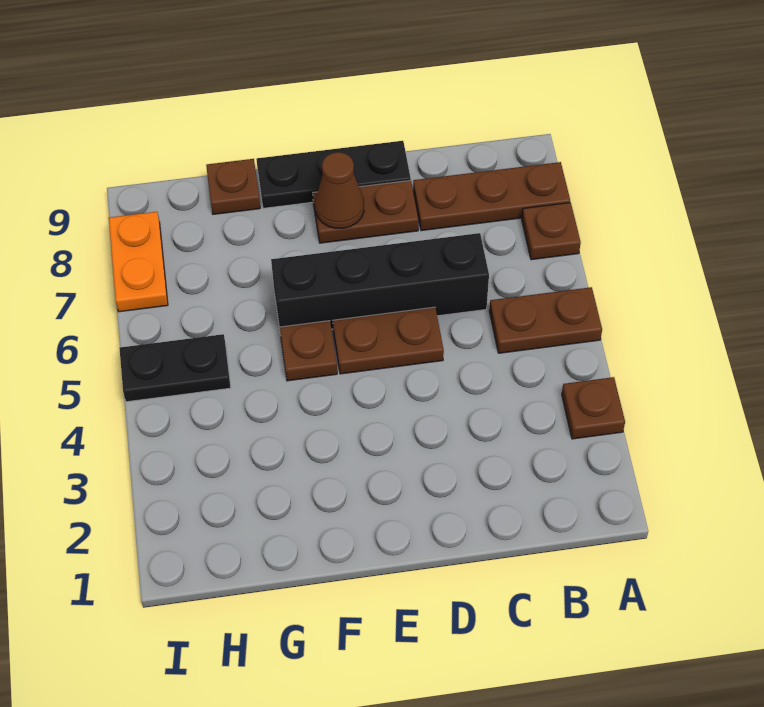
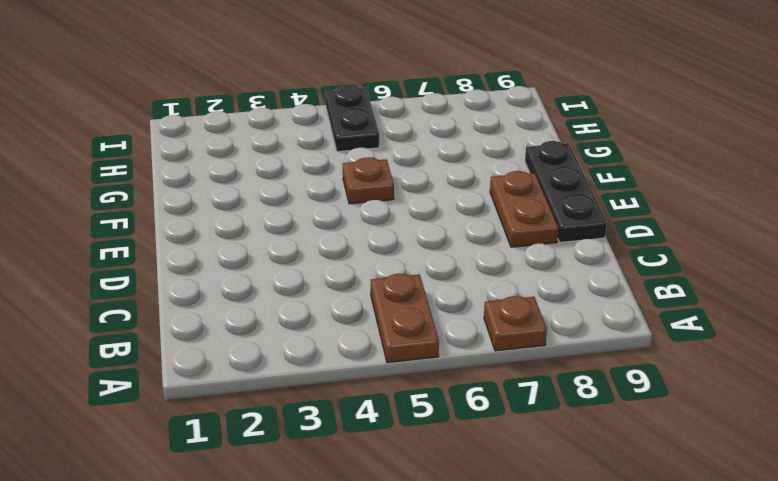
none -> brown plate A3 level 1
none -> brown plate A8:C8 level 1
none -> black brick C6:F6 level 1

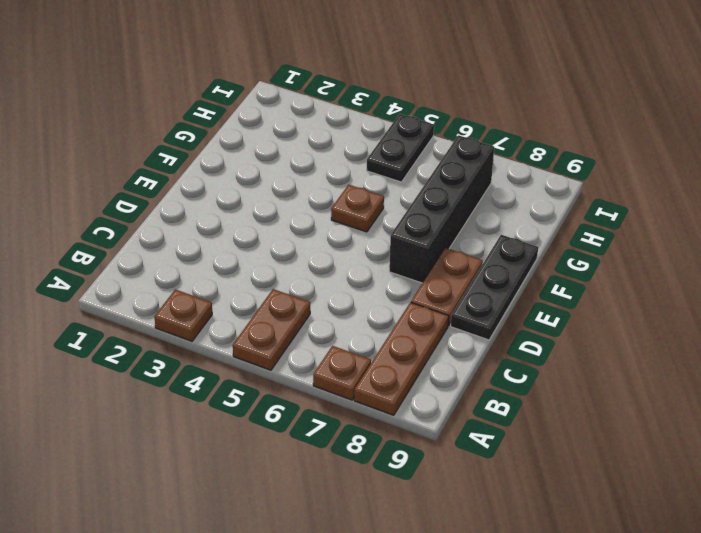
black brick E7:H7 level 1 -> black brick C6:F6 level 1
none -> brown plate D5:E5 level 1
none -> brown plate G9 level 1
none -> orange plate I7:I8 level 1

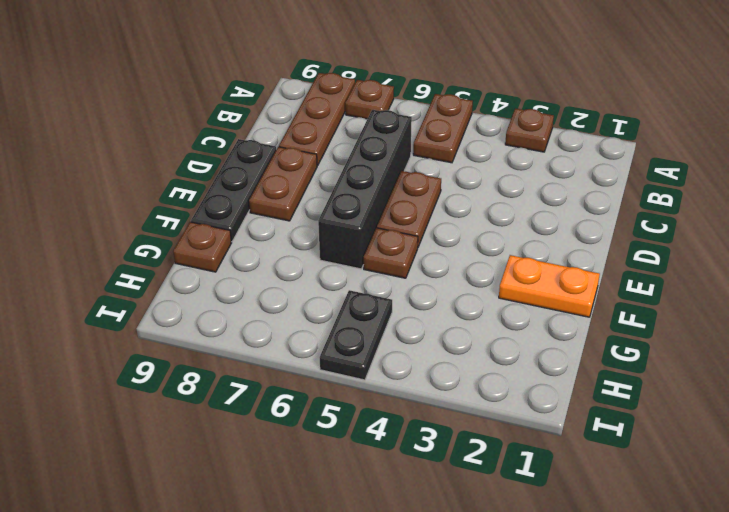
orange plate F1:F2 level 1 -> orange plate I7:I8 level 1
none -> brown cone E8 level 2

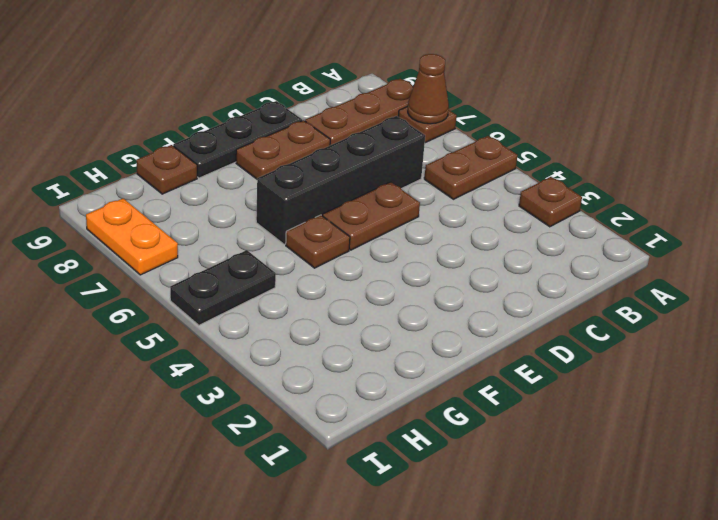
brown cone A7 level 2 -> brown cone E8 level 2

